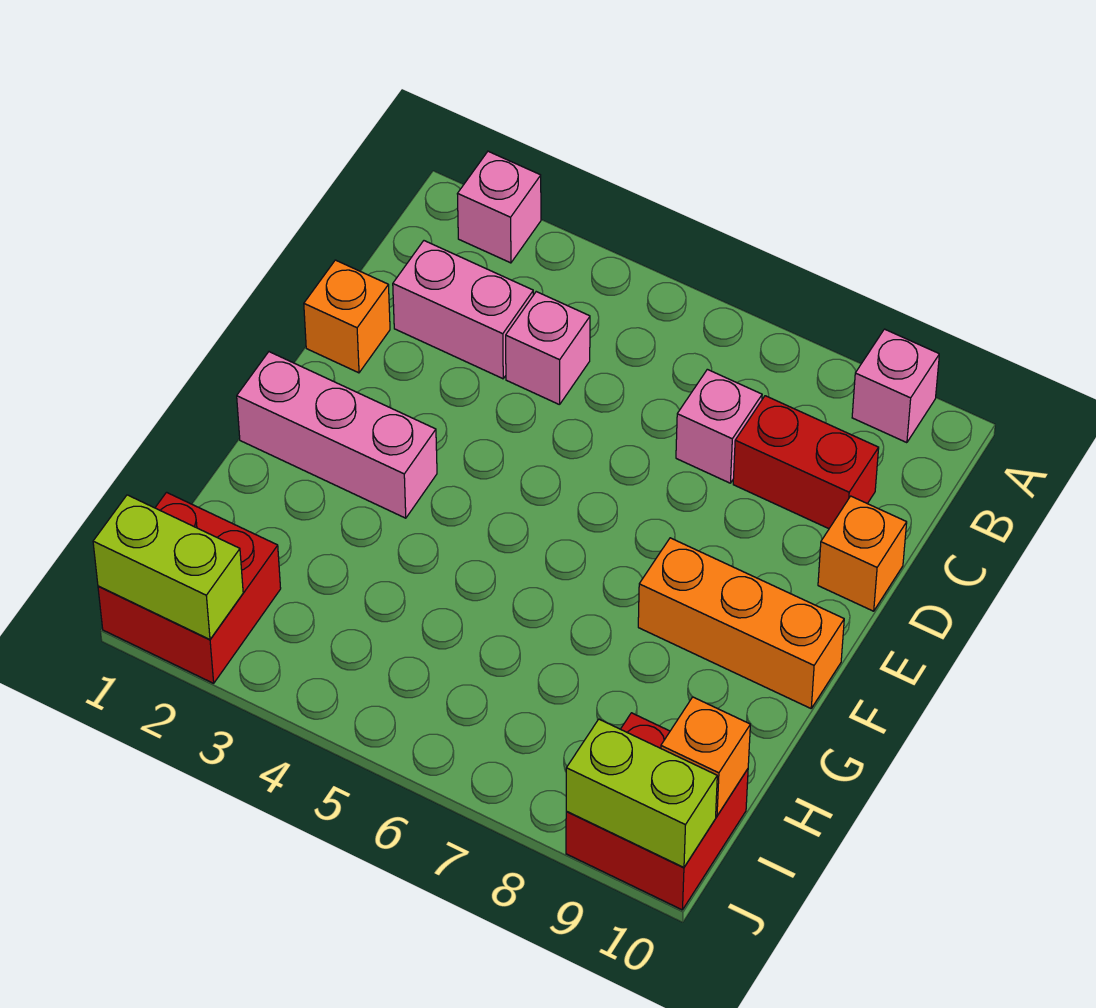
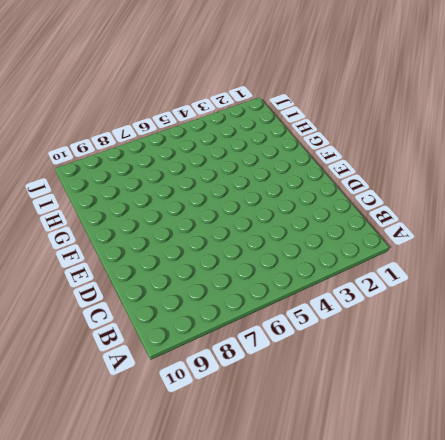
none -> pink brick A2 level 1
none -> pink brick A9 level 1
none -> pink brick C2:C3 level 1

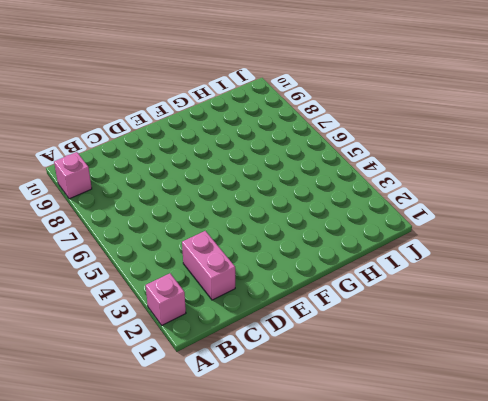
none -> pink brick C4 level 1
none -> pink brick C7 level 1
none -> red brick C8:C9 level 1

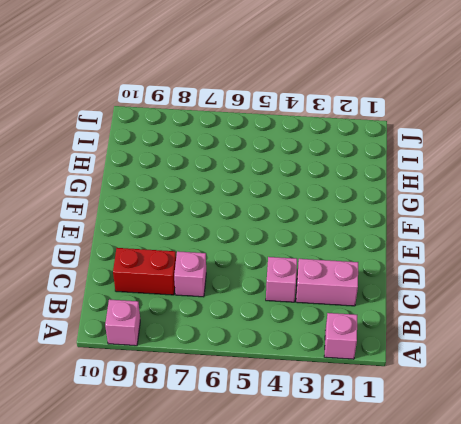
none -> orange brick D1 level 1
none -> orange brick D10 level 1
none -> pink brick F1:F3 level 1

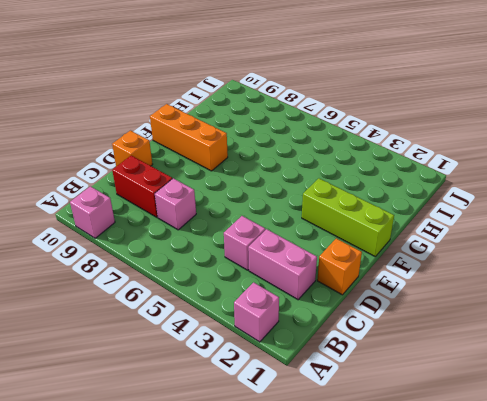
lime brick F1:F3 level 1 -> pink brick F1:F3 level 1
none -> red brick I1:J2 level 1
none -> red brick I9:J10 level 1
none -> orange brick I10 level 2

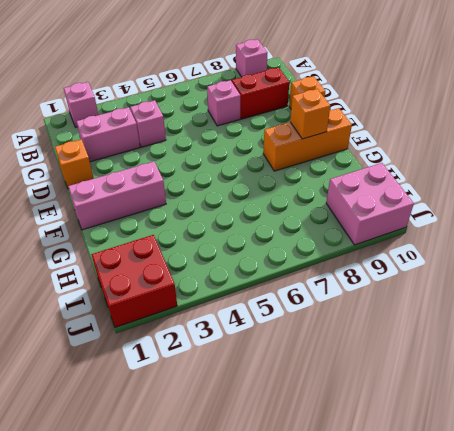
orange brick F9 level 2 -> orange brick I10 level 2
pink brick I9:J10 level 1 -> red brick I9:J10 level 1
none -> lime brick J1:J2 level 2
none -> lime brick J9:J10 level 2

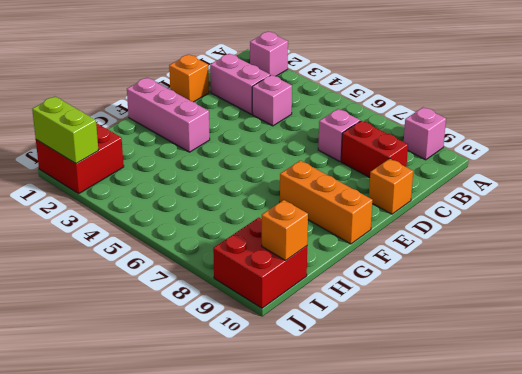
none -> lime brick J9:J10 level 2

